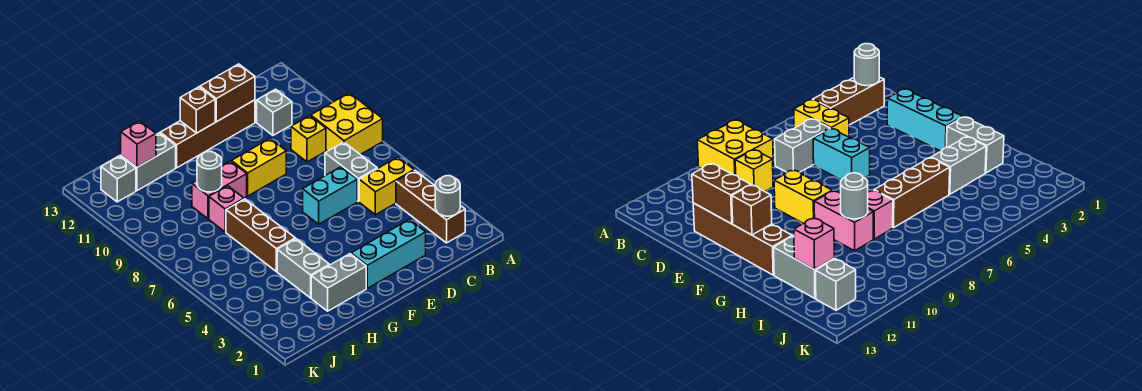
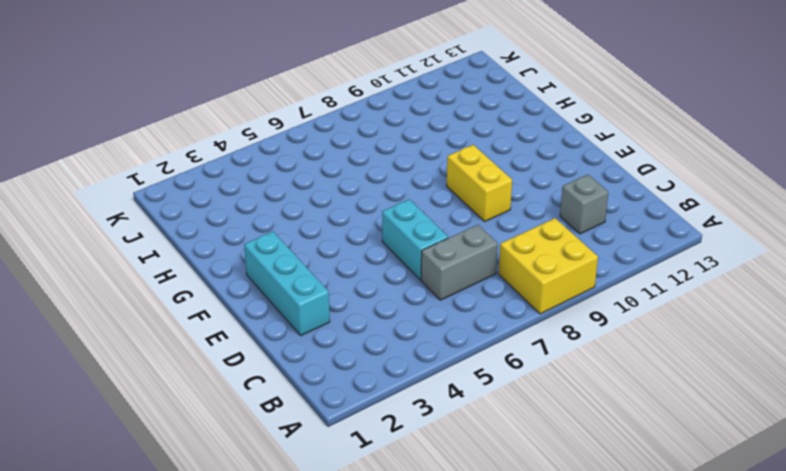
none -> brown brick B2:B4 level 1
none -> yellow brick B5:C5 level 1
none -> yellow brick C9 level 1

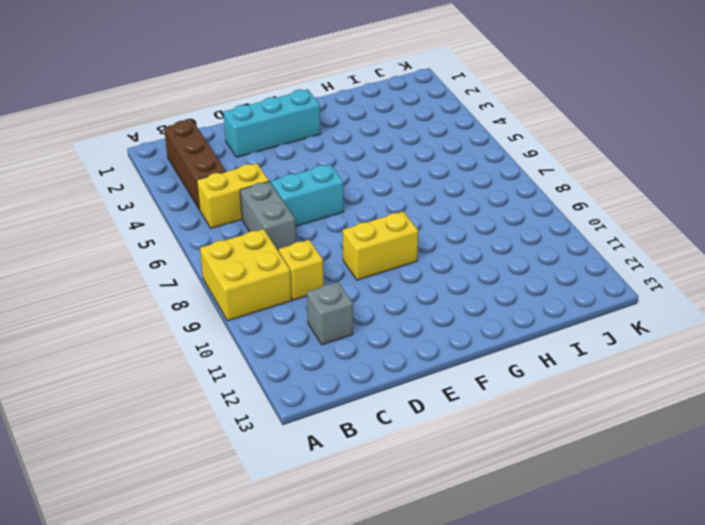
none -> brown brick D12:G12 level 1
none -> grey brick G2:H2 level 1
none -> pink brick G9:H9 level 1

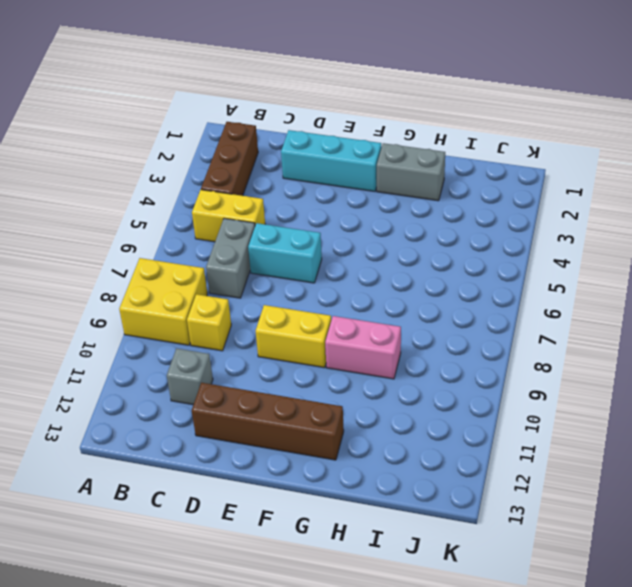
none -> grey brick H3:H4 level 1
none -> brown brick H5:H7 level 1
none -> pink brick H8 level 1

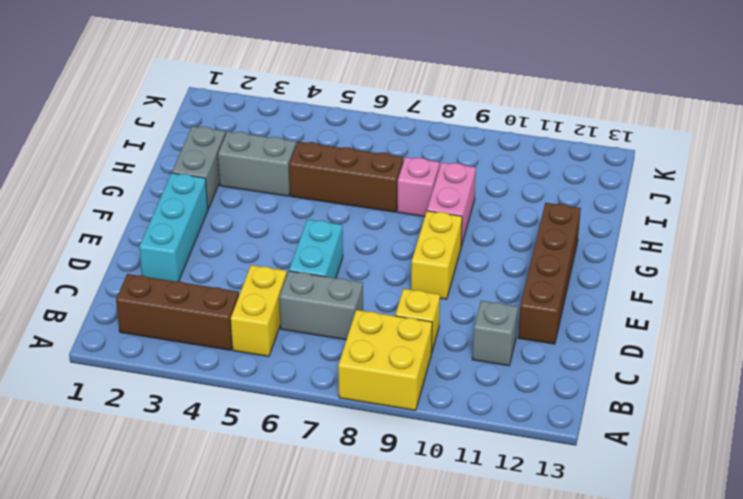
none -> grey brick H12:I12 level 1
none -> grey brick J12 level 1
none -> grey round brick B2 level 2

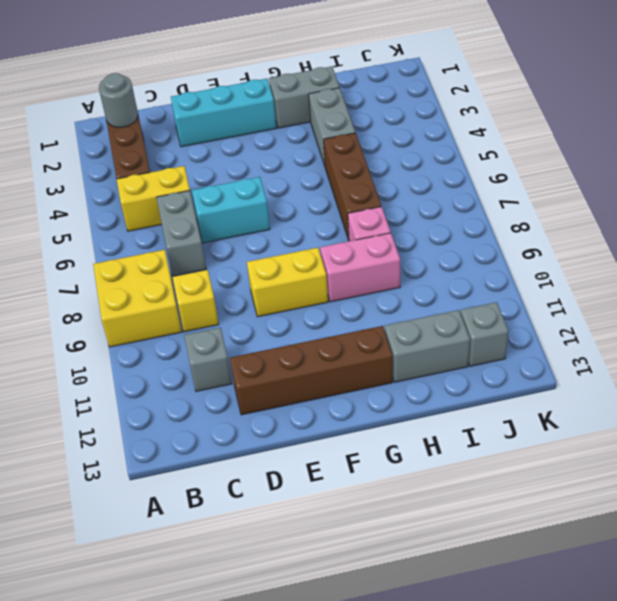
none -> brown brick D12:E12 level 2
none -> brown brick F12 level 2
none -> grey round brick H9 level 2

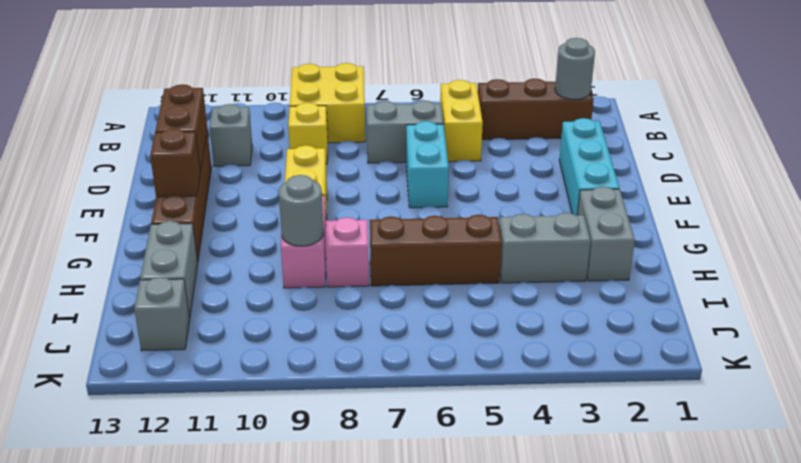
none -> pink brick I12 level 2

